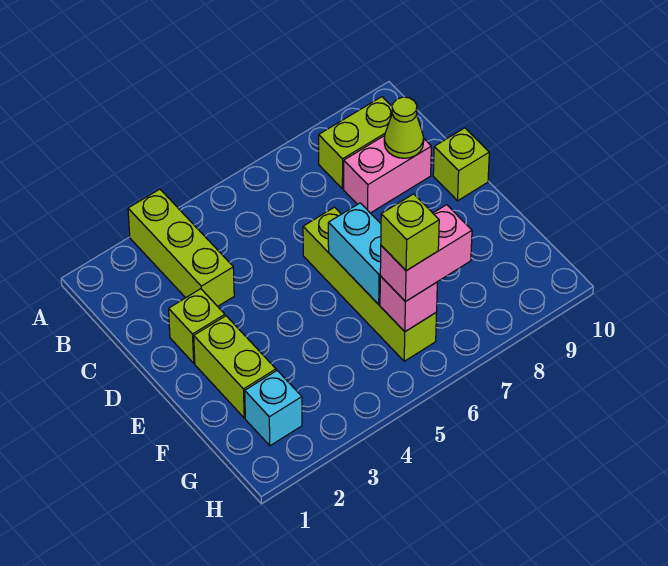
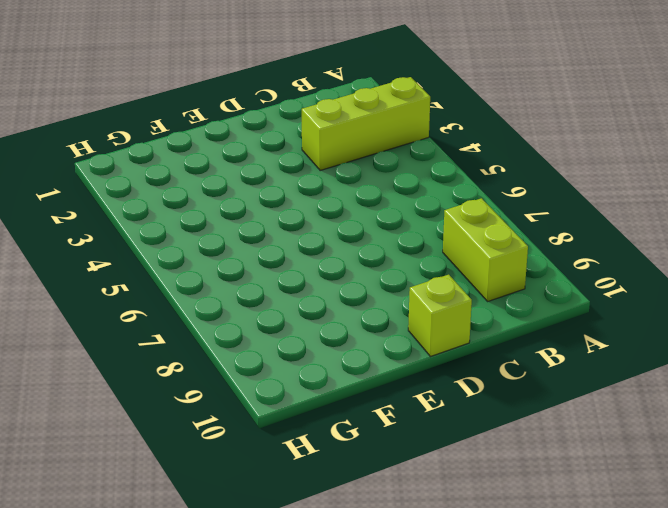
none -> pink brick C8:C9 level 1
none -> lime brick D2 level 1
none -> lime brick D6:G6 level 1

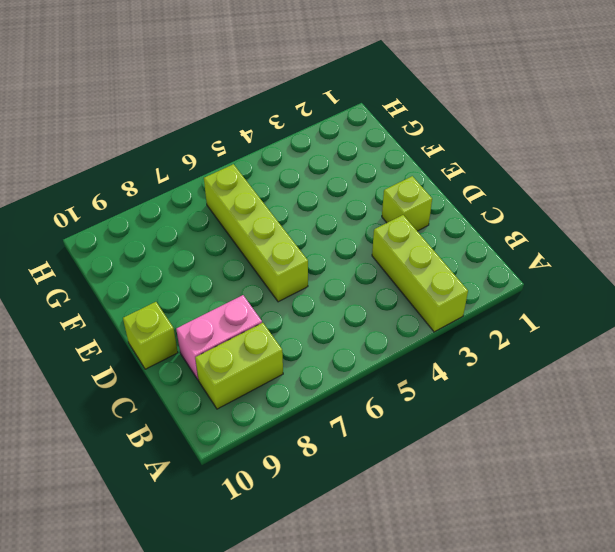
none -> lime brick E2:F2 level 1
none -> cyan brick G2 level 1
none -> lime cone C9 level 2

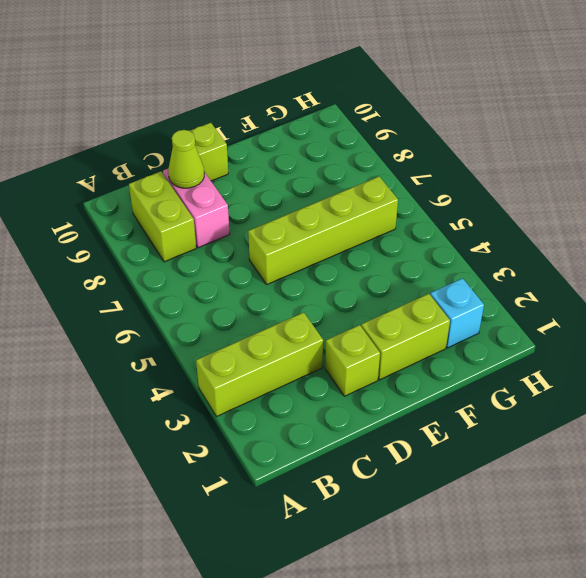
none -> cyan brick E6:F6 level 2
none -> pink brick G6 level 2
none -> pink brick G6:G7 level 3

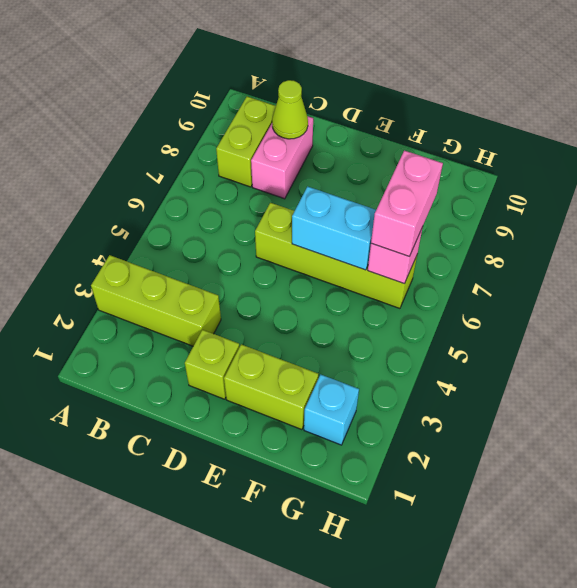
none -> lime brick D10 level 1
none -> lime brick G6 level 4

